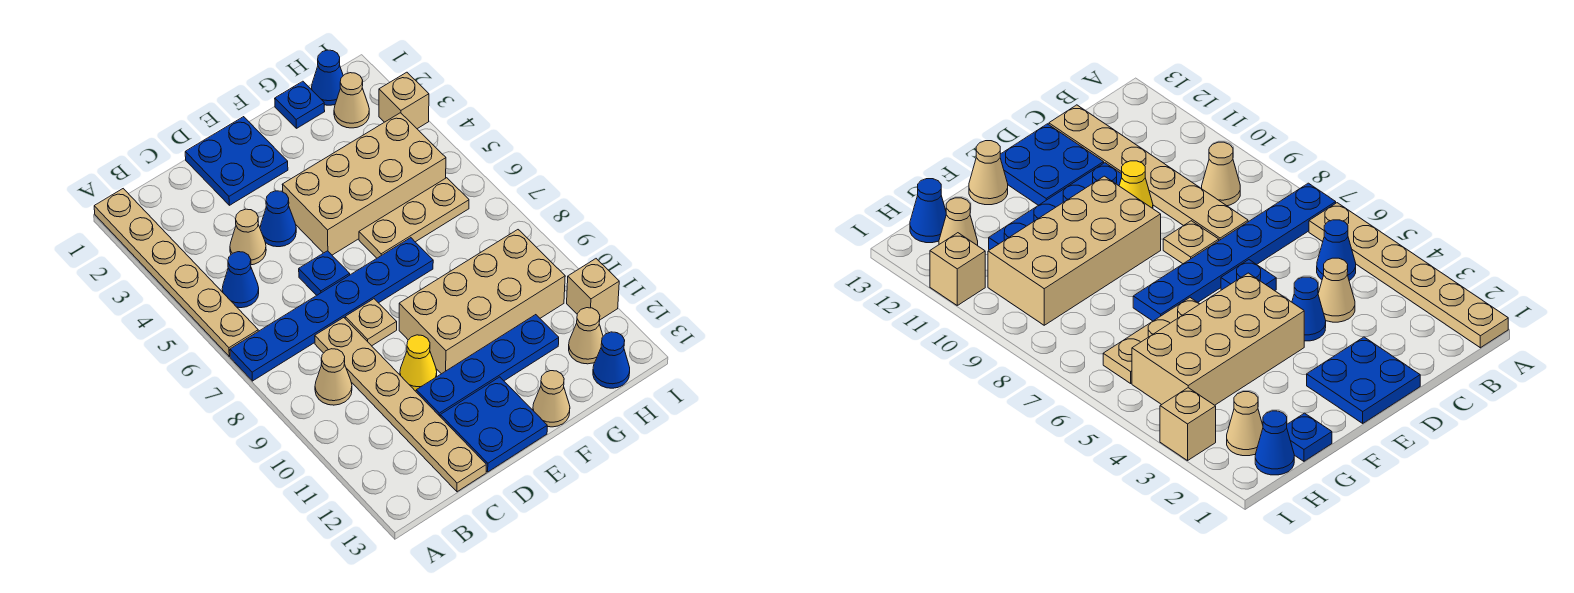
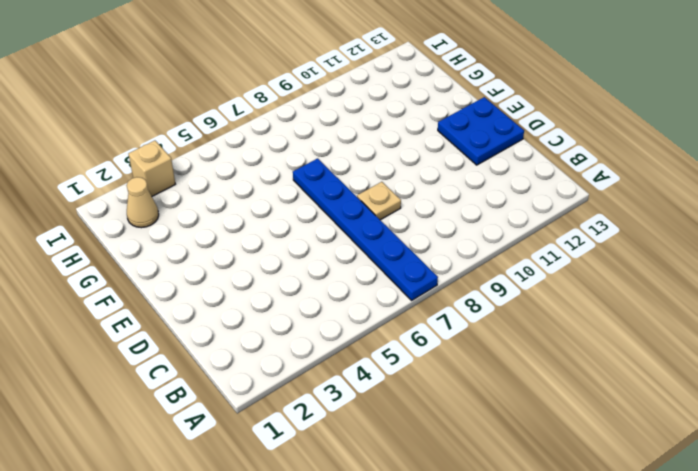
none -> tan plate A1:A6 level 1
none -> blue cone B5 level 1
none -> tan cone B9 level 1

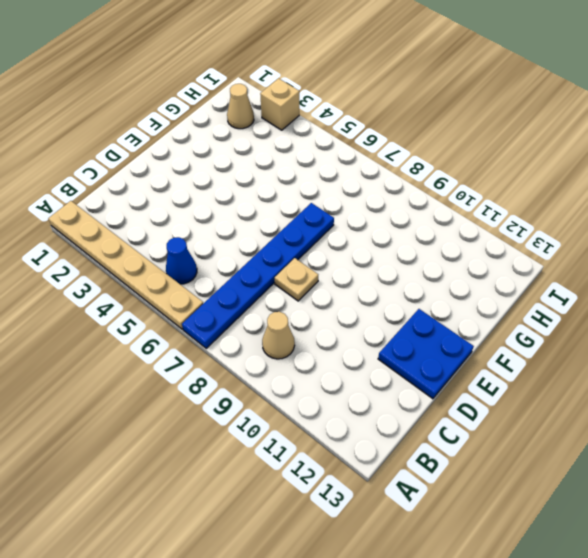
none -> tan cone C4 level 1
none -> tan plate C8:C13 level 1
none -> blue plate D1:E2 level 1

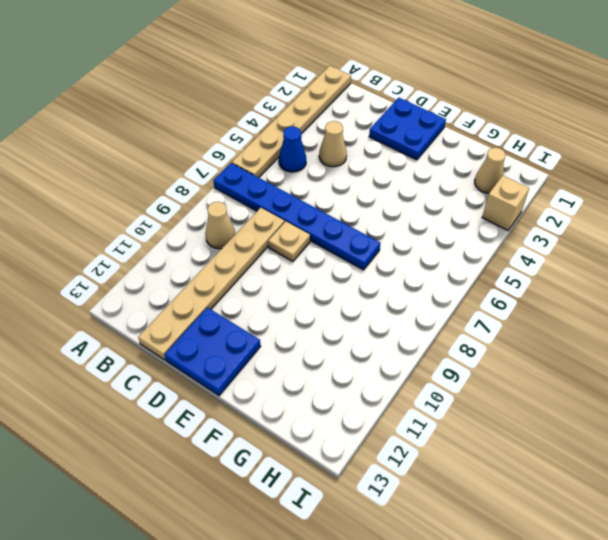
none -> blue cone D4 level 1
none -> blue plate D6 level 1
none -> yellow cone D10 level 1

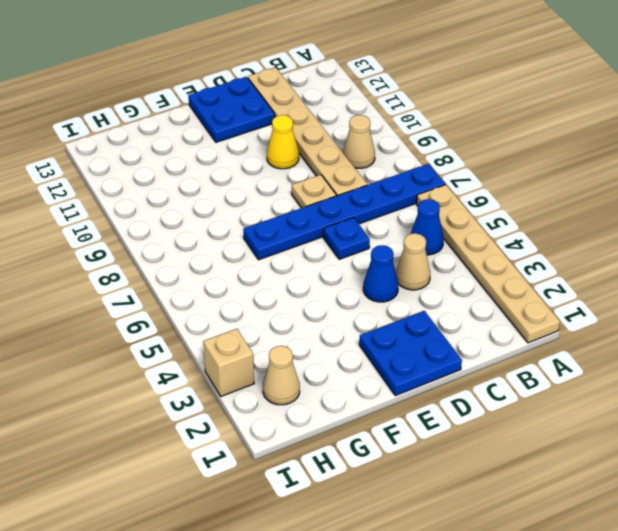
none -> blue plate D11:G11 level 1
none -> tan brick E4:H5 level 1
none -> tan brick E9:H10 level 1

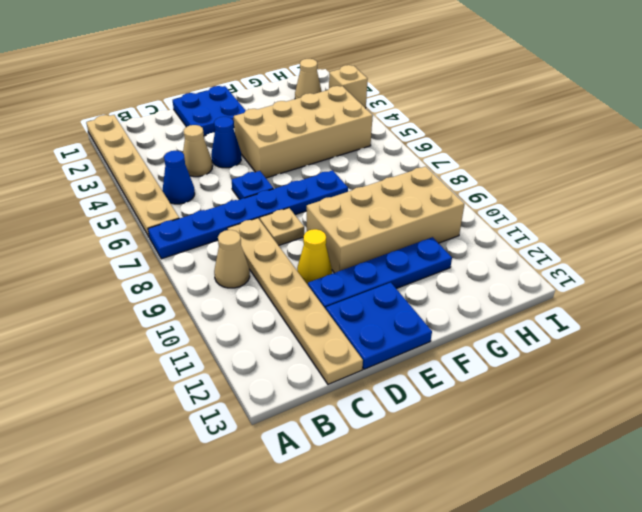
none -> tan plate F6:H6 level 1
none -> tan cone F13 level 1
none -> blue plate G1 level 1

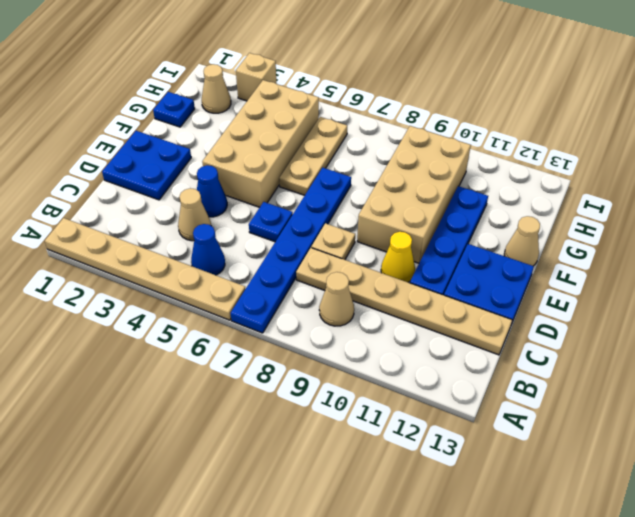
none -> blue cone H1 level 1
none -> tan cone H12 level 1
none -> blue cone H13 level 1

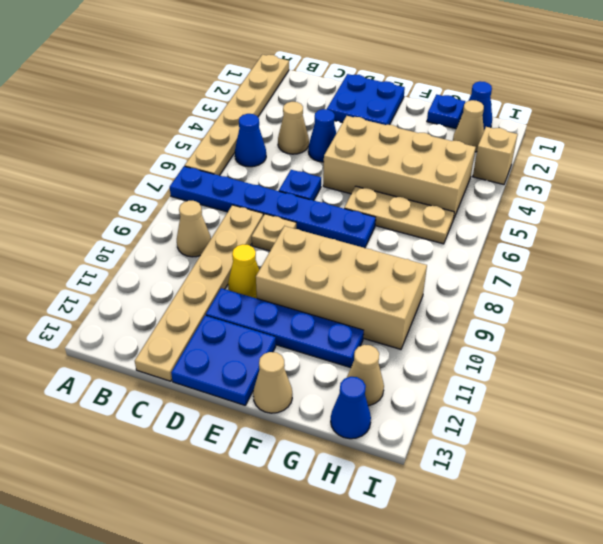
none -> tan brick I11 level 1

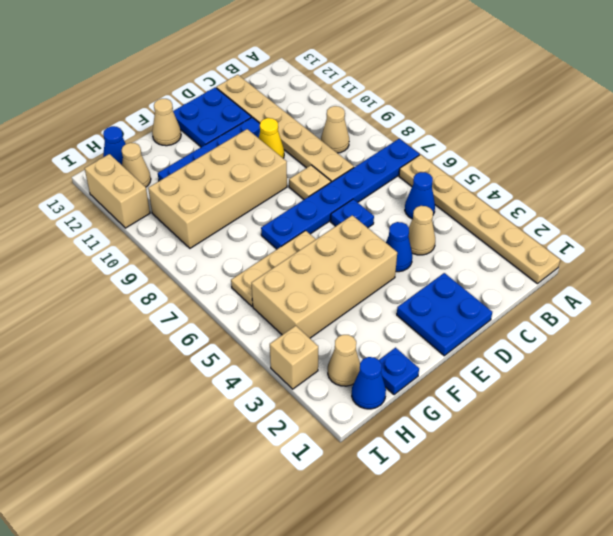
tan brick I11:I12 level 1 -> tan brick I11 level 1

